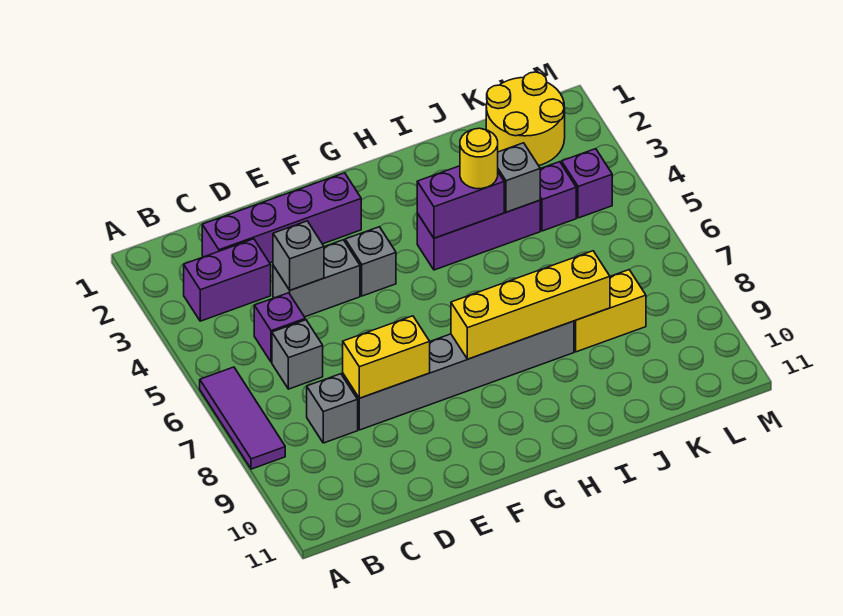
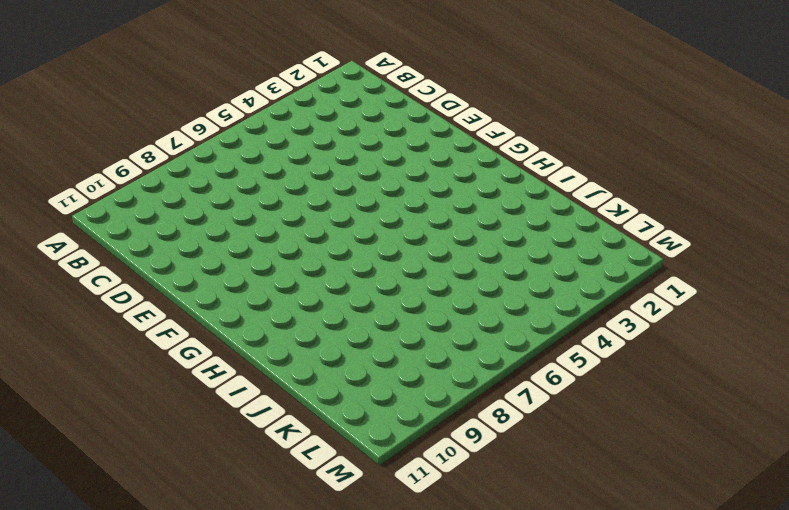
none -> purple tile A6:A8 level 1
none -> purple brick B3:C3 level 1
none -> purple brick C2:F2 level 1

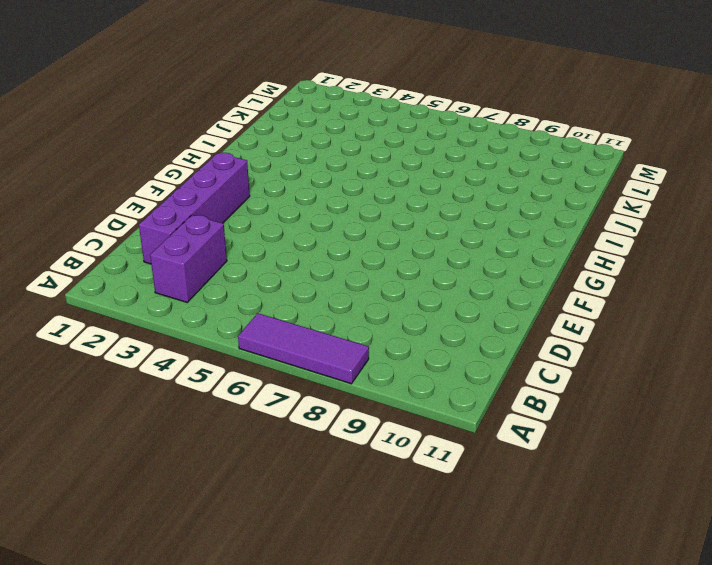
none -> purple brick C5 level 1
none -> grey brick C6 level 1
none -> grey brick C8 level 1

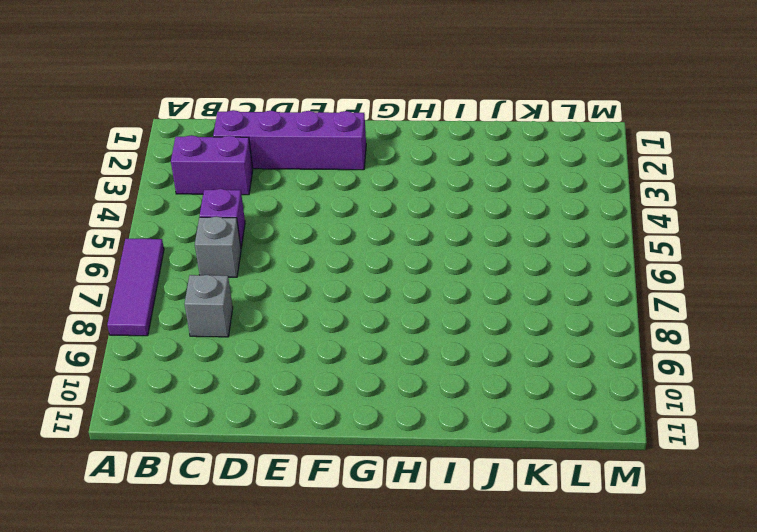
none -> grey brick D4:E4 level 1
none -> grey brick D8:I8 level 1
none -> grey brick F4 level 1

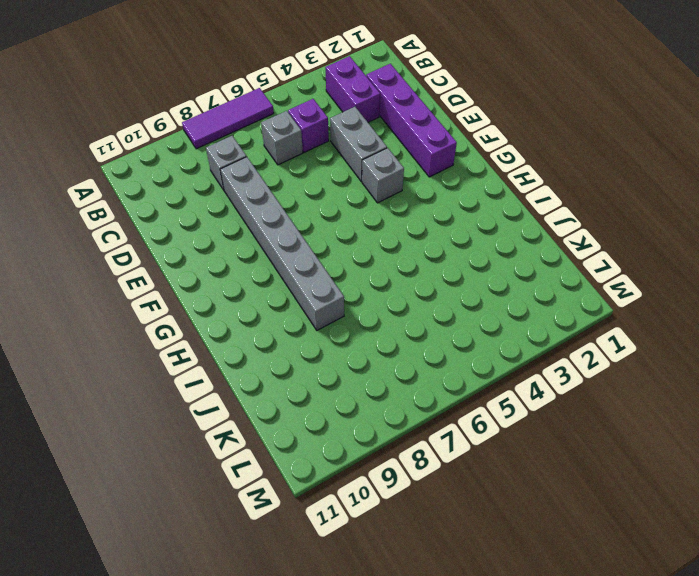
none -> purple brick H4:J4 level 1
none -> yellow brick J8:K8 level 1
none -> yellow round brick K1:L2 level 1

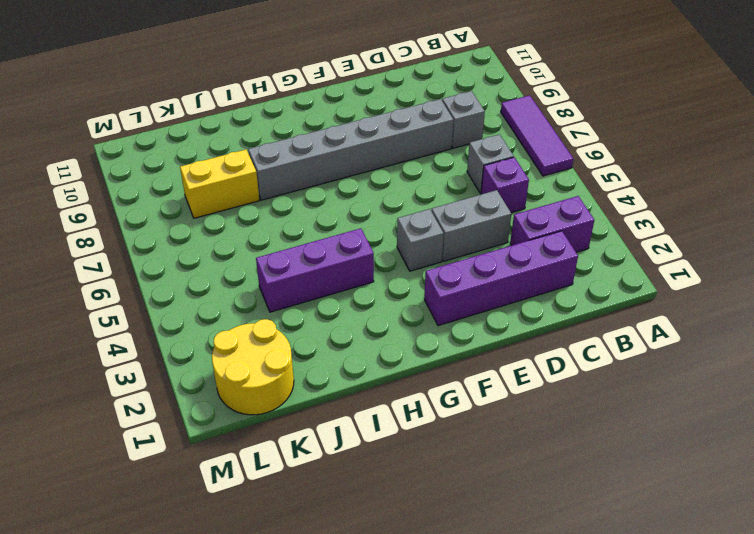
none -> purple brick K4 level 1
none -> purple brick L4 level 1
none -> grey brick D4 level 2

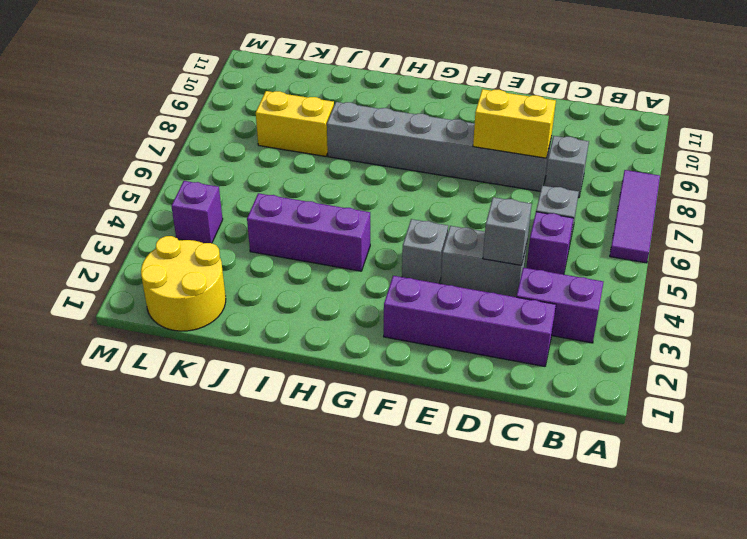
none -> purple brick K4 level 1
none -> yellow brick G8:J8 level 2
none -> purple brick H4:I4 level 2

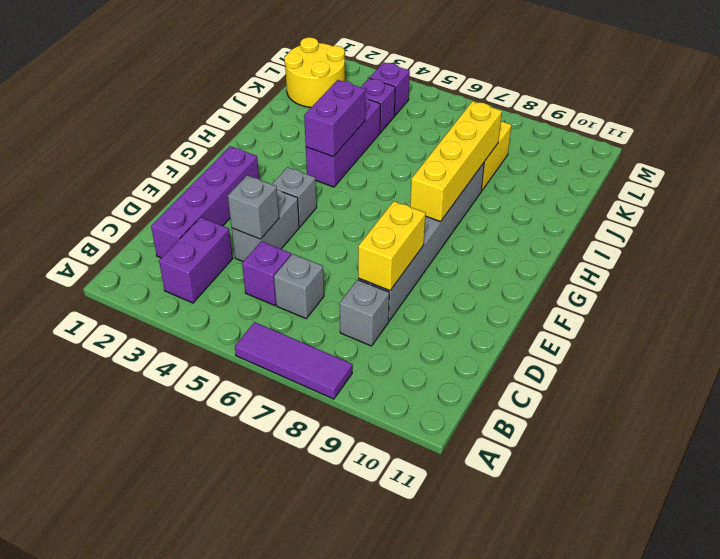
none -> grey brick J4 level 2
none -> yellow round brick I4 level 3

